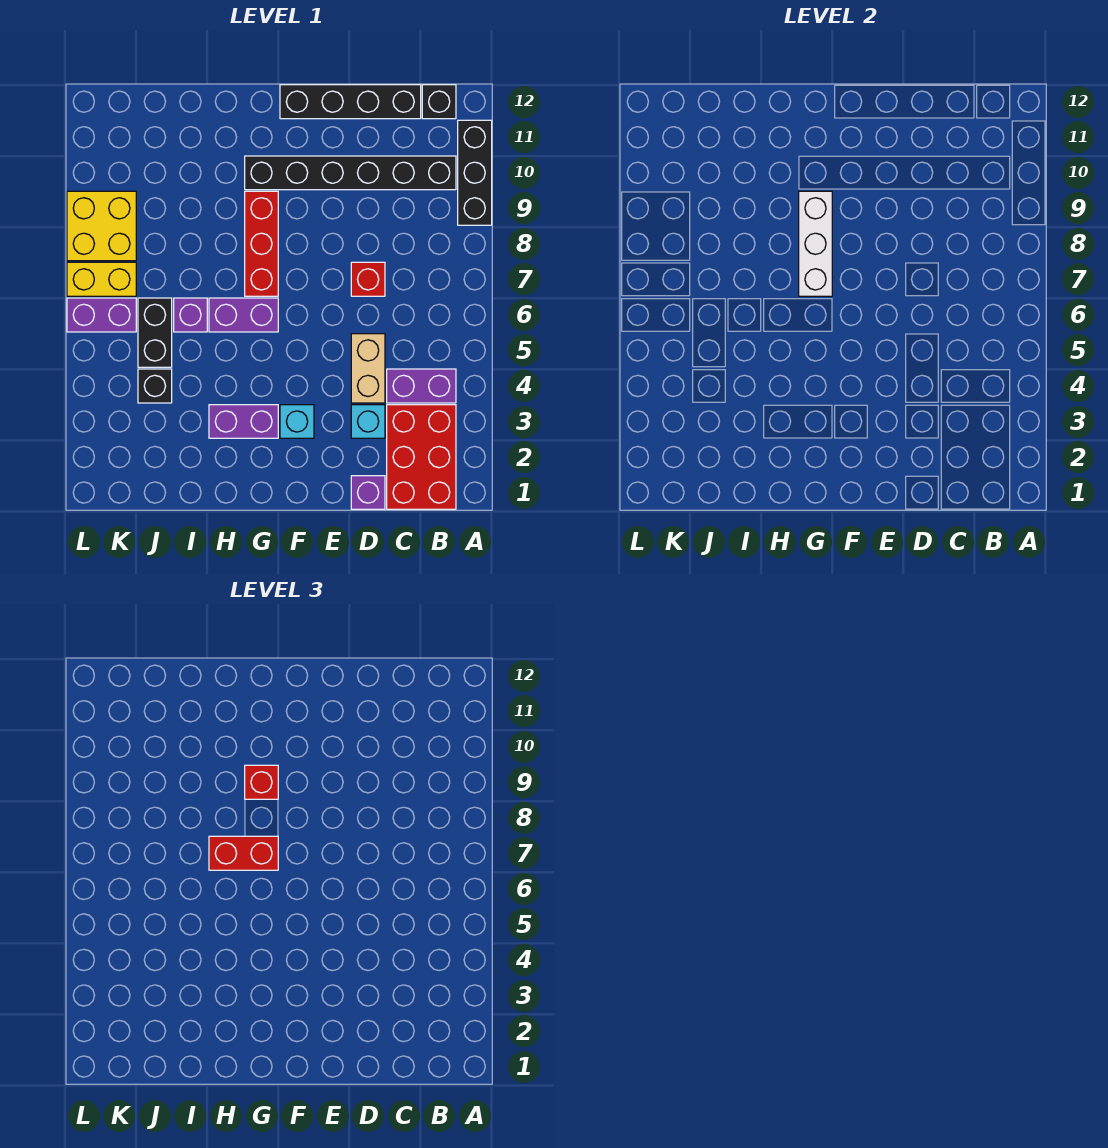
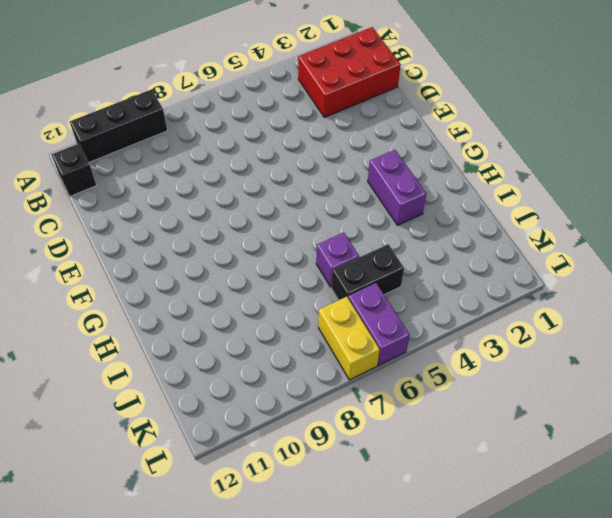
none -> purple brick B4:C4 level 1
none -> black brick B10:G10 level 1
none -> black brick C12:F12 level 1

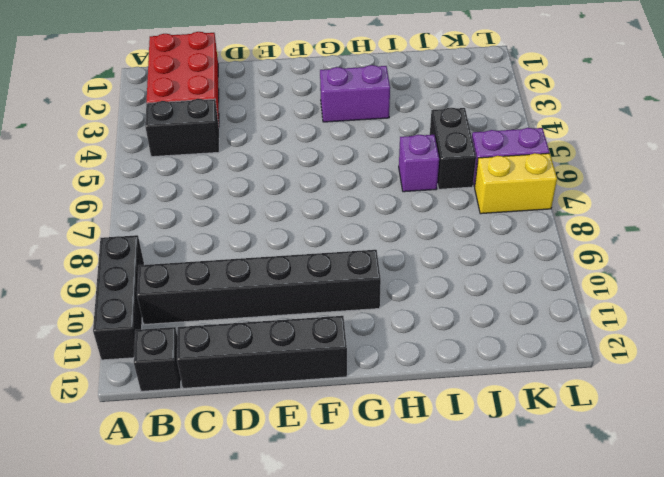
black brick B4:C4 level 1 -> purple brick B4:C4 level 1
none -> purple brick D1 level 1
none -> cyan brick D3 level 1
none -> tan brick D4:D5 level 1

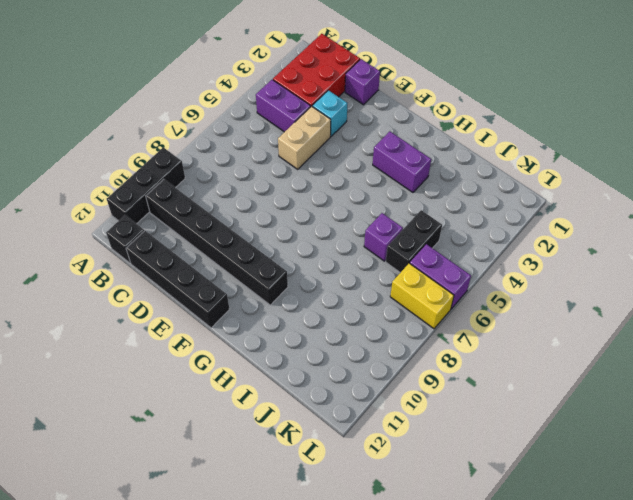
none -> red brick D7 level 1
none -> cyan brick F3 level 1
none -> purple brick G6:H6 level 1

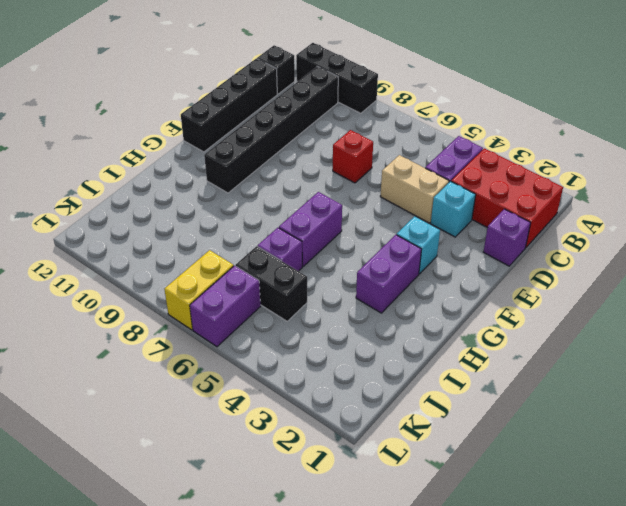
none -> red brick G7:G9 level 1
none -> black brick J4 level 1
none -> yellow brick K8:L9 level 1

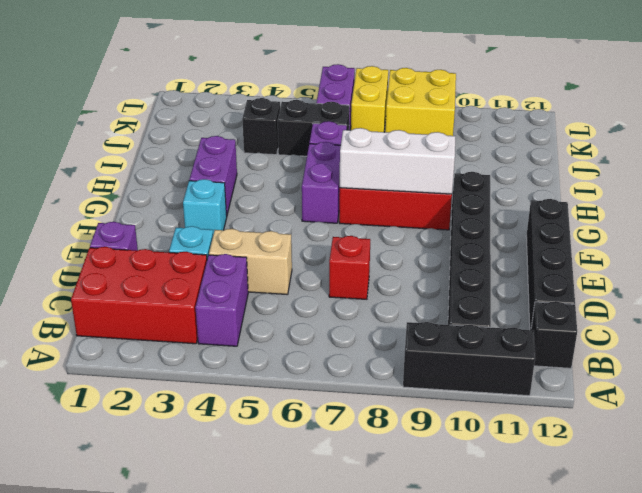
none -> red brick G7:H7 level 3
none -> red brick G9 level 3

